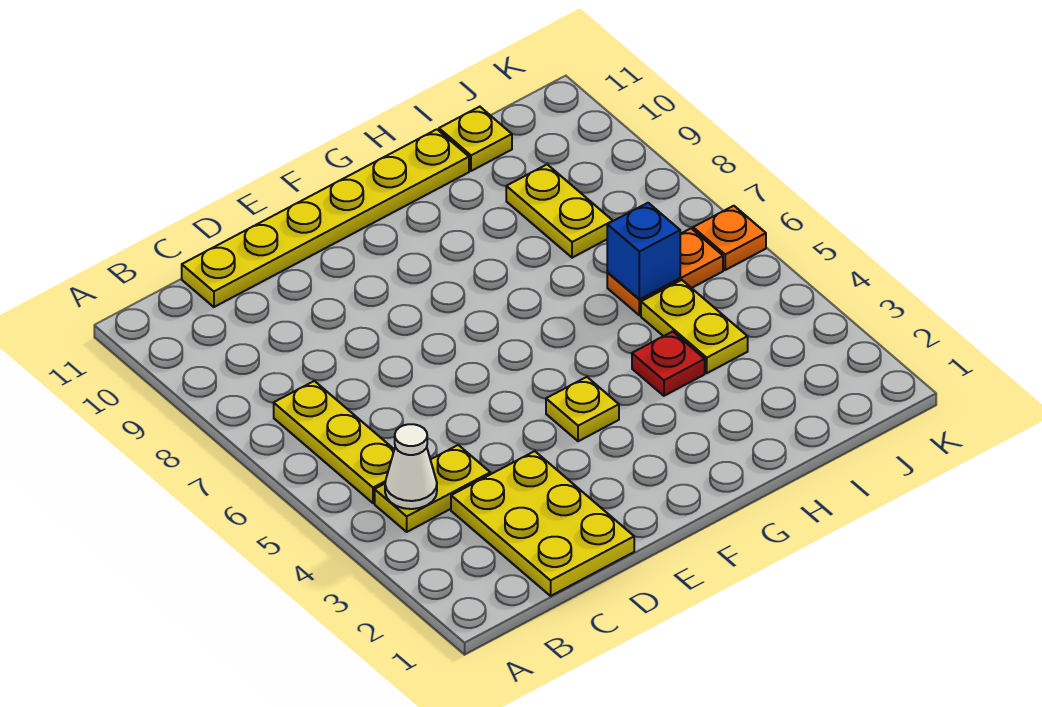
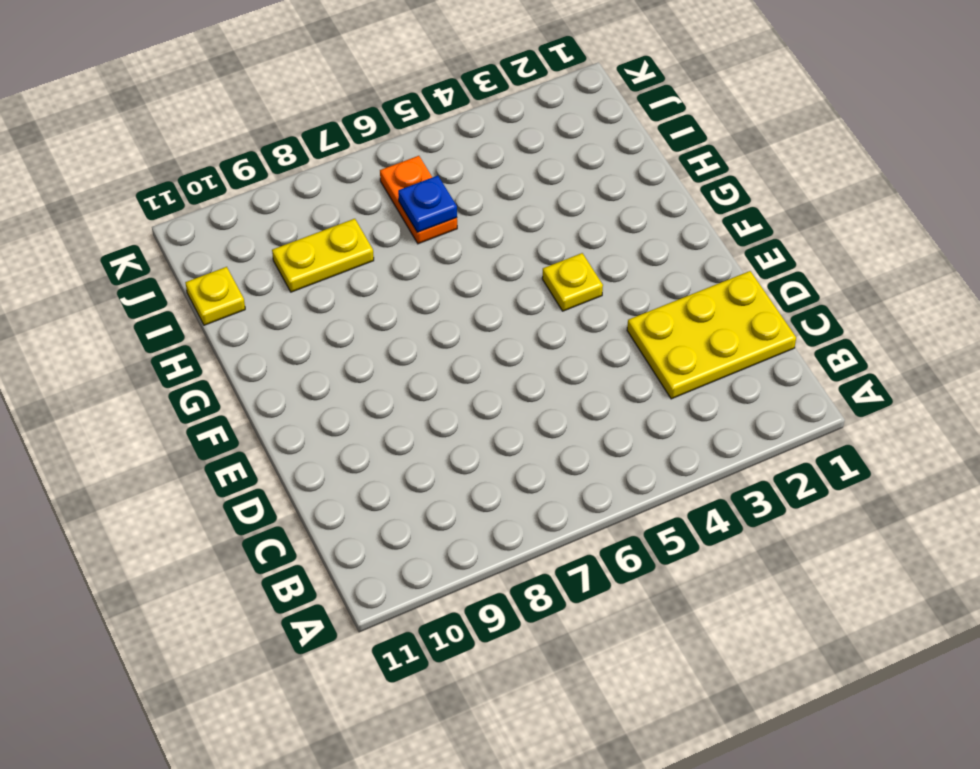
blue plate I6 level 2 -> blue brick I6 level 2
none -> yellow plate B4:C4 level 1
none -> yellow plate B5:B7 level 1
none -> yellow plate C11:H11 level 1

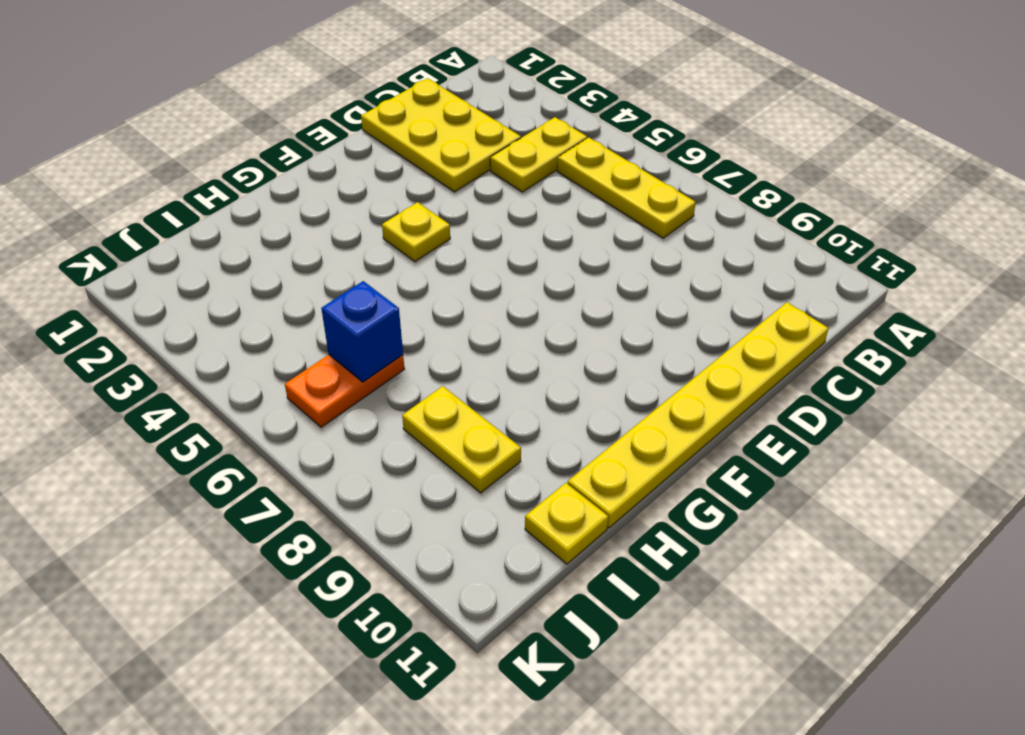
none -> red plate H4 level 1
none -> yellow plate I4:I5 level 1
none -> orange plate K6 level 1

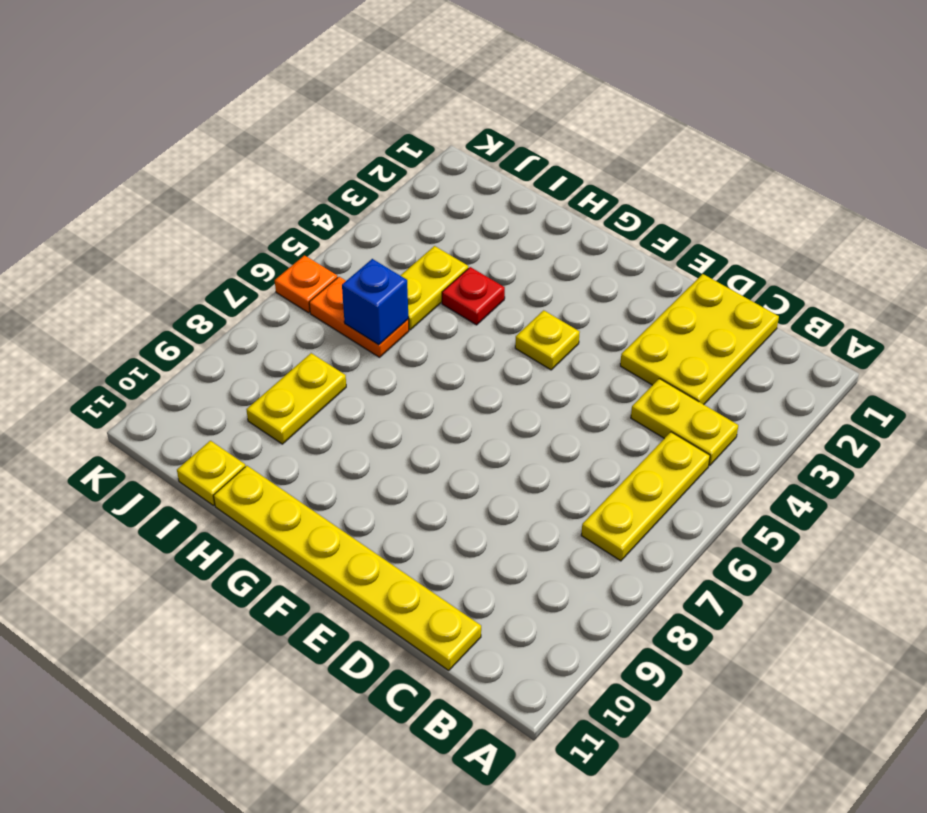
none -> white cone B4 level 2

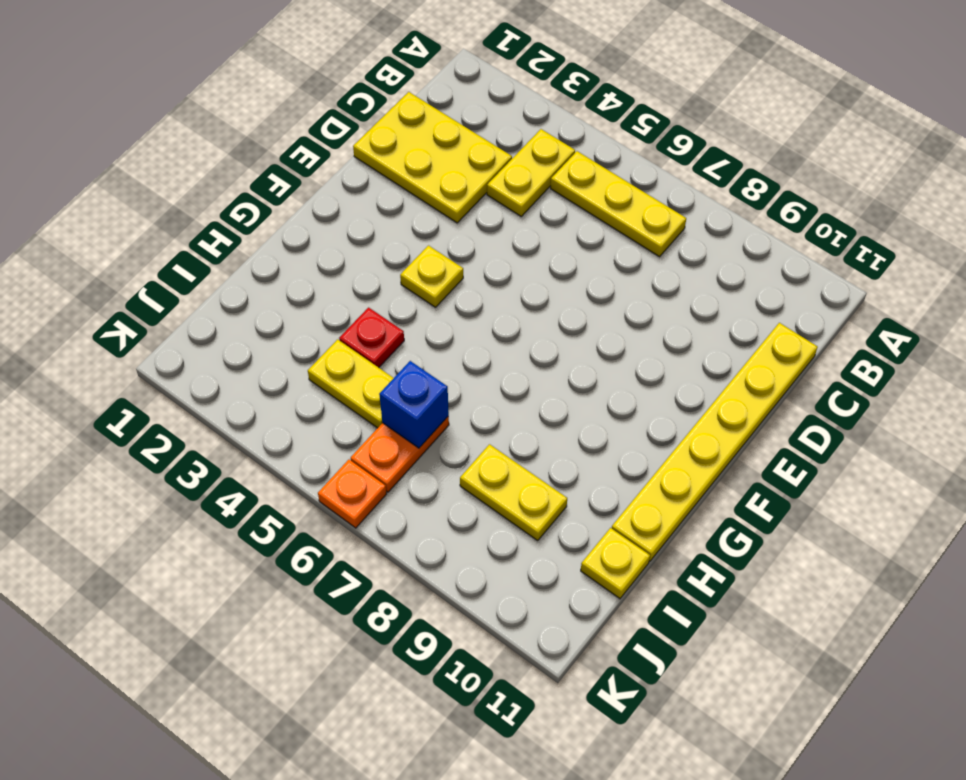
none -> white cone B4 level 2

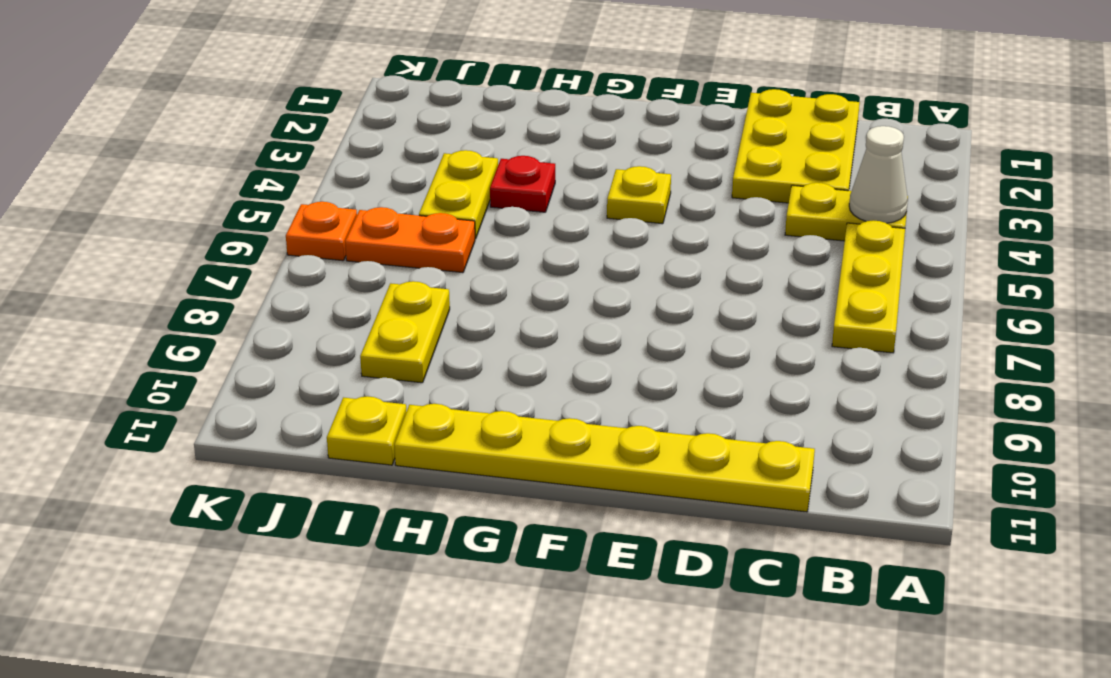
none -> blue brick I6 level 2

